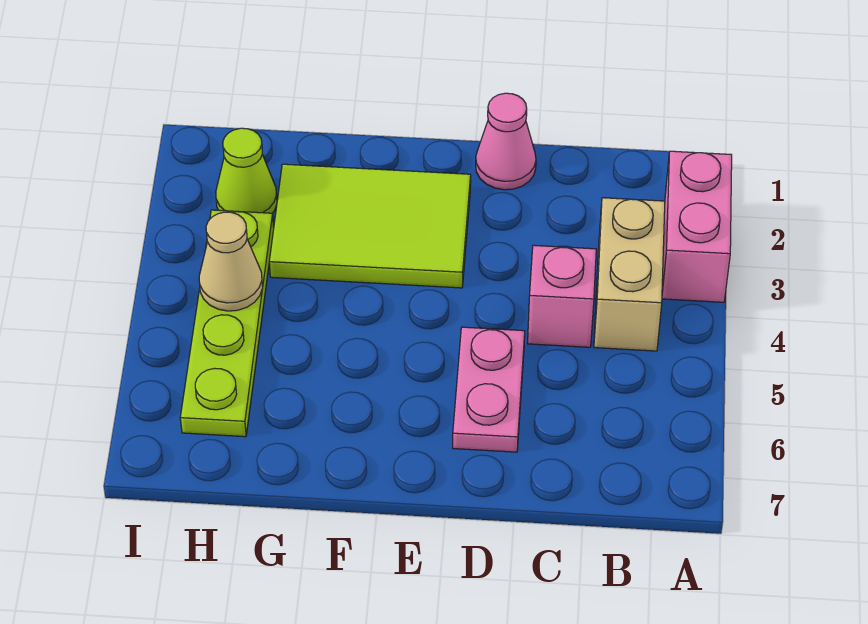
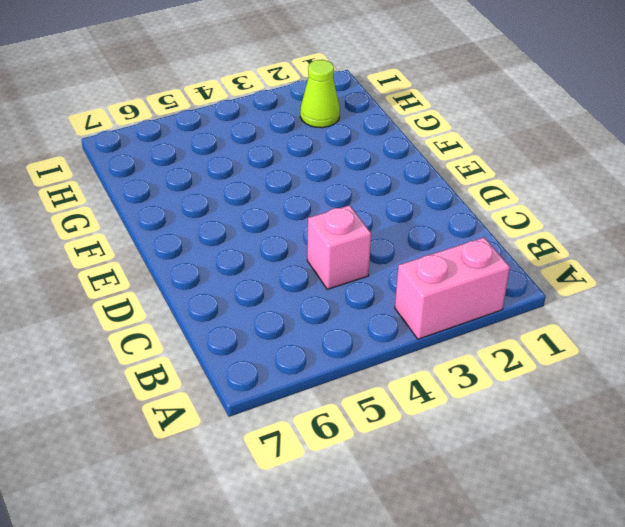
none -> tan brick B3:B4 level 1
none -> pink cone D1 level 1

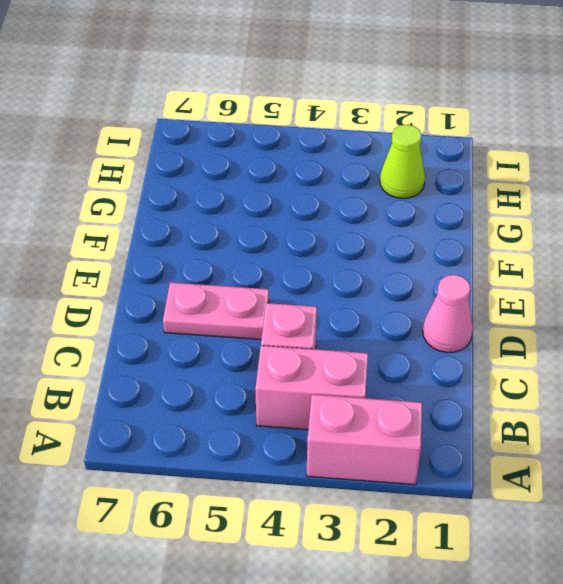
pink brick B3:B4 level 1 -> tan brick B3:B4 level 1
none -> lime tile E2:G3 level 1
none -> lime plate H3:H6 level 1

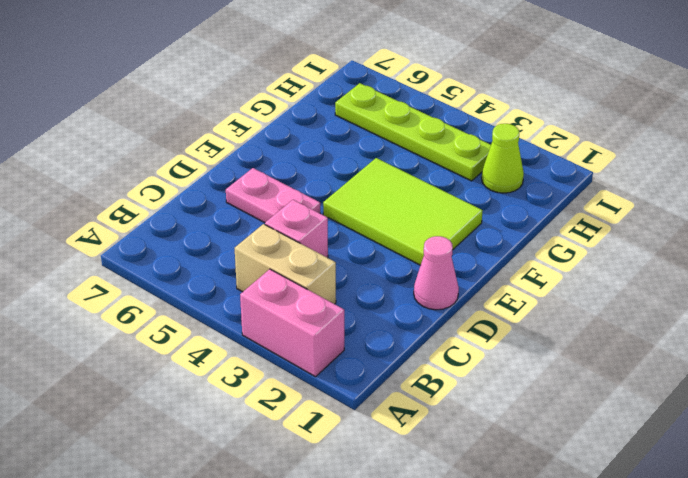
lime tile E2:F4 level 1 -> lime tile E2:G3 level 1
none -> tan cone H4 level 2

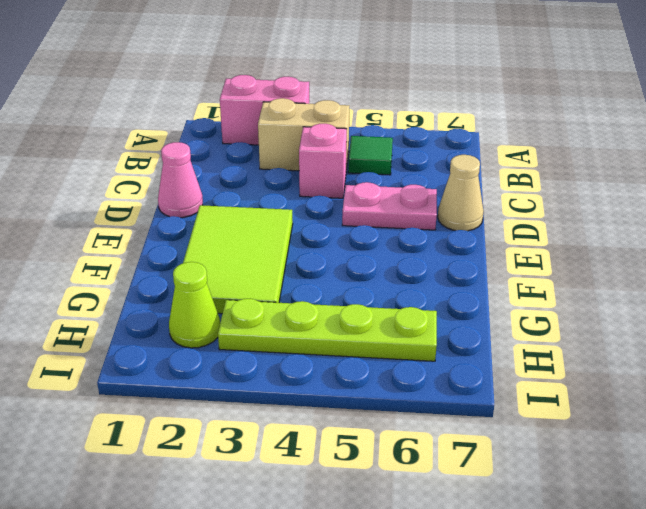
green tile B5 level 1 -> none
tan cone D7 level 1 -> tan cone H4 level 2

